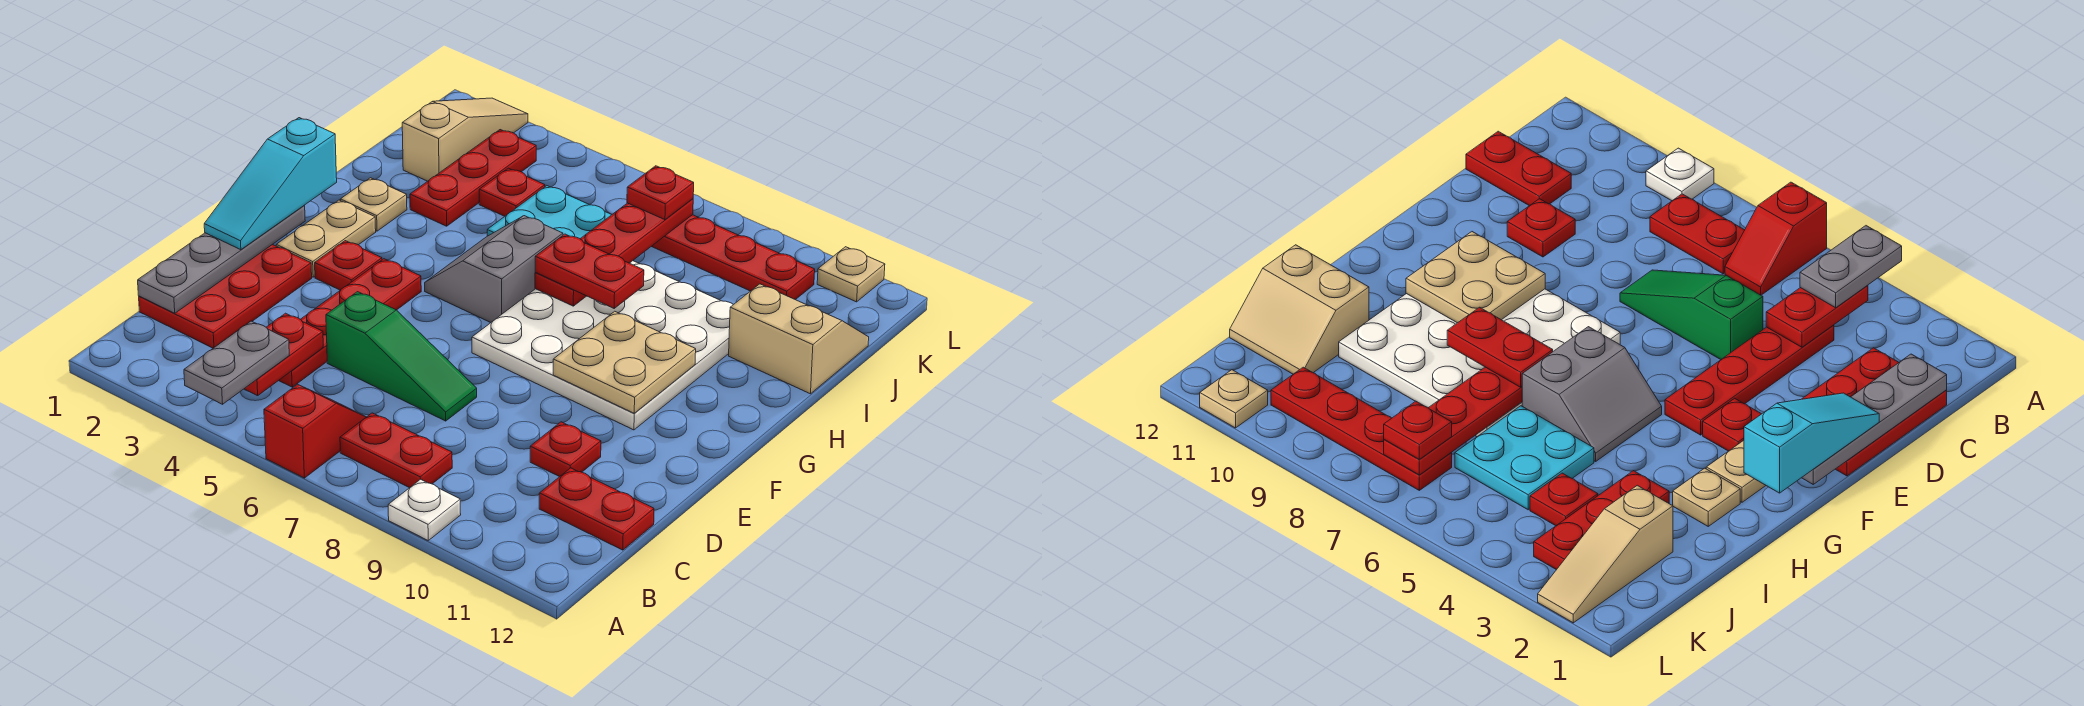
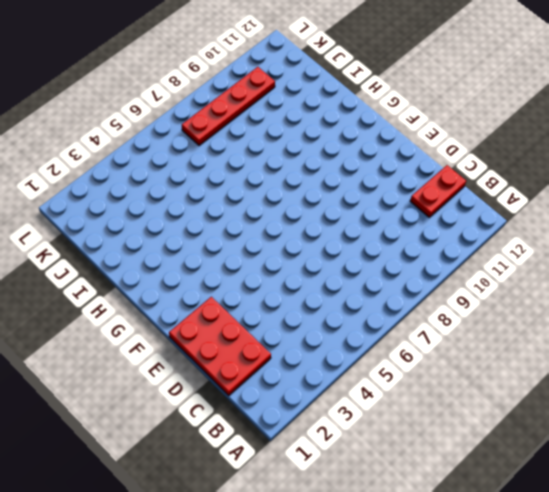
none -> red slope A6:B6 level 1 top A
none -> white plate A9 level 1
none -> red plate B7:B8 level 1

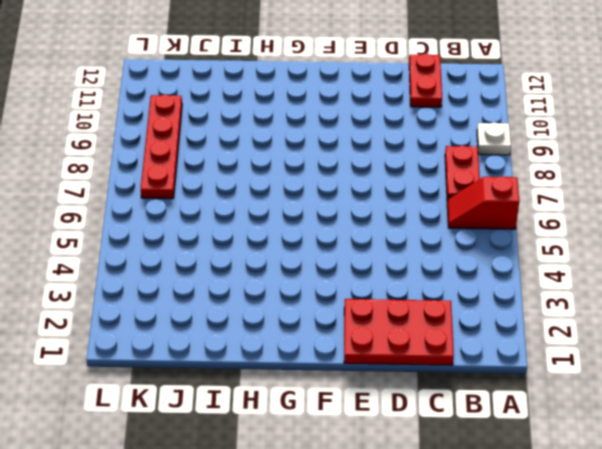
none -> red plate C4:F4 level 1
none -> green slope D5:D7 level 1 top 5
none -> red plate D10 level 1

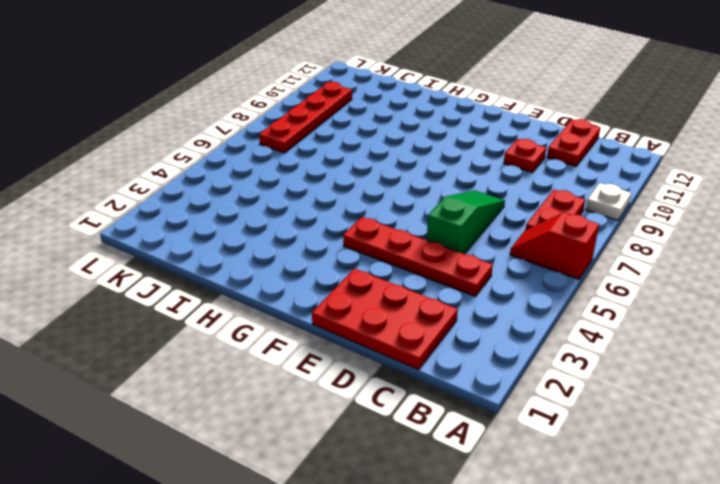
none -> tan plate F2:G2 level 1
none -> red plate F3 level 1
none -> white plate F7:I10 level 1

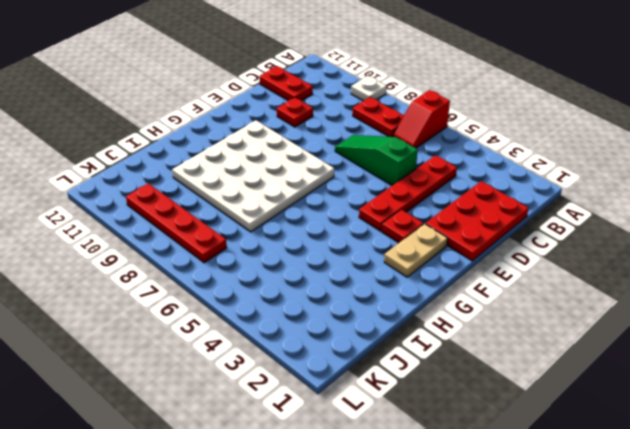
none -> grey slope G5:H6 level 1 top 6
none -> tan plate H2 level 1
none -> red plate I3:K3 level 1

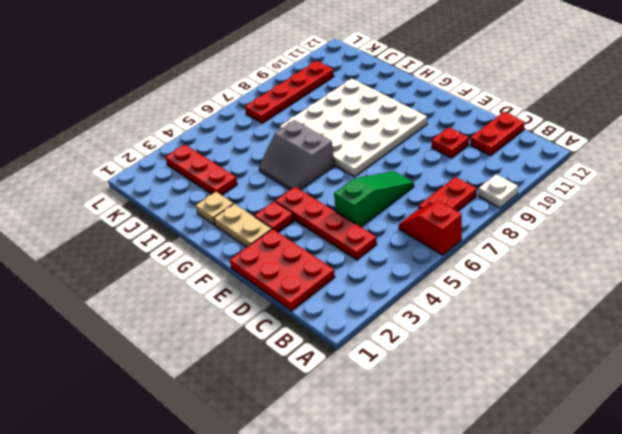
none -> cyan plate I5:J6 level 1
none -> tan slope I11:J12 level 1 top I
none -> tan slope J2:L2 level 1 top J

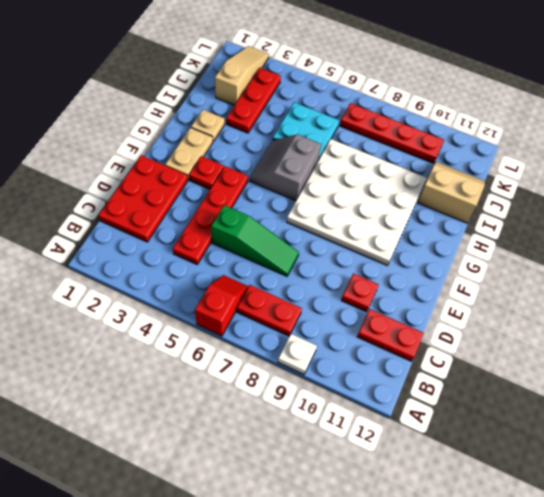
none -> red plate J4 level 1
none -> tan plate L11 level 1
none -> red plate B4:C4 level 2

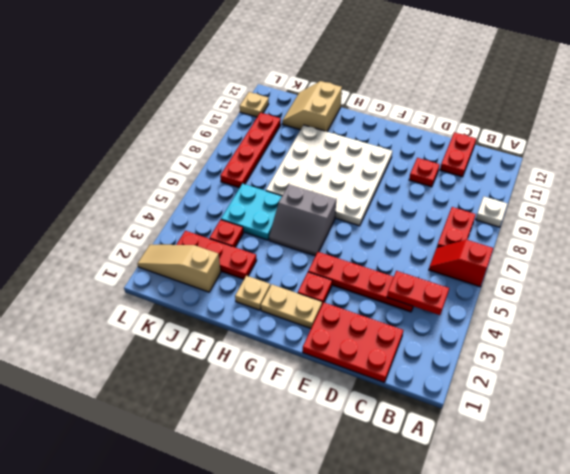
none -> green slope D5:D7 level 1 top 5
none -> grey plate C1:F1 level 2
none -> tan plate F9:G10 level 2

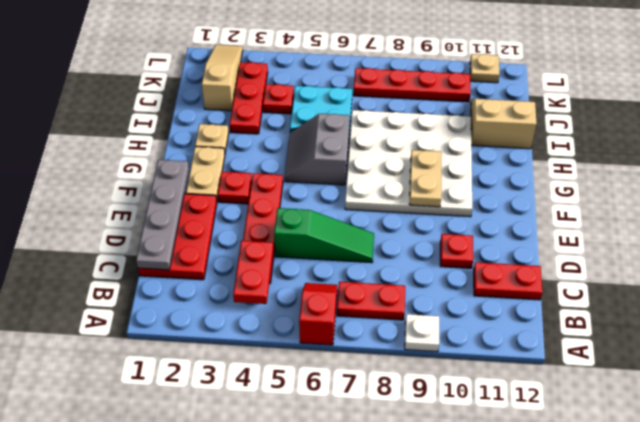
tan plate F9:G9 level 2 -> tan plate F9:G10 level 2
none -> red plate H7:K7 level 2
none -> grey plate A4:B4 level 3
none -> cyan slope E1:G1 level 3 top G

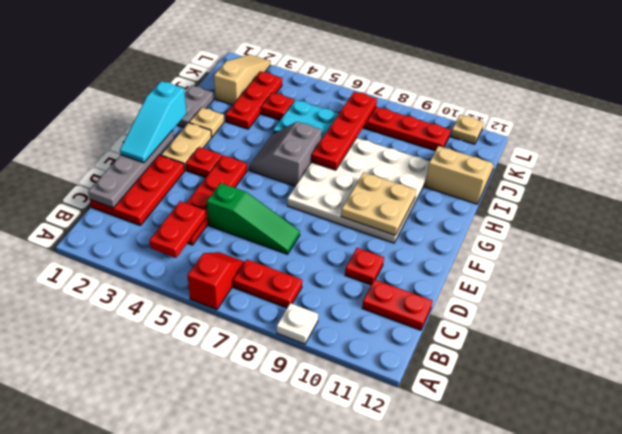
grey plate H1:I1 level 1 -> grey plate A4:B4 level 3
none -> red plate H7:H8 level 3
none -> red plate K7 level 3

